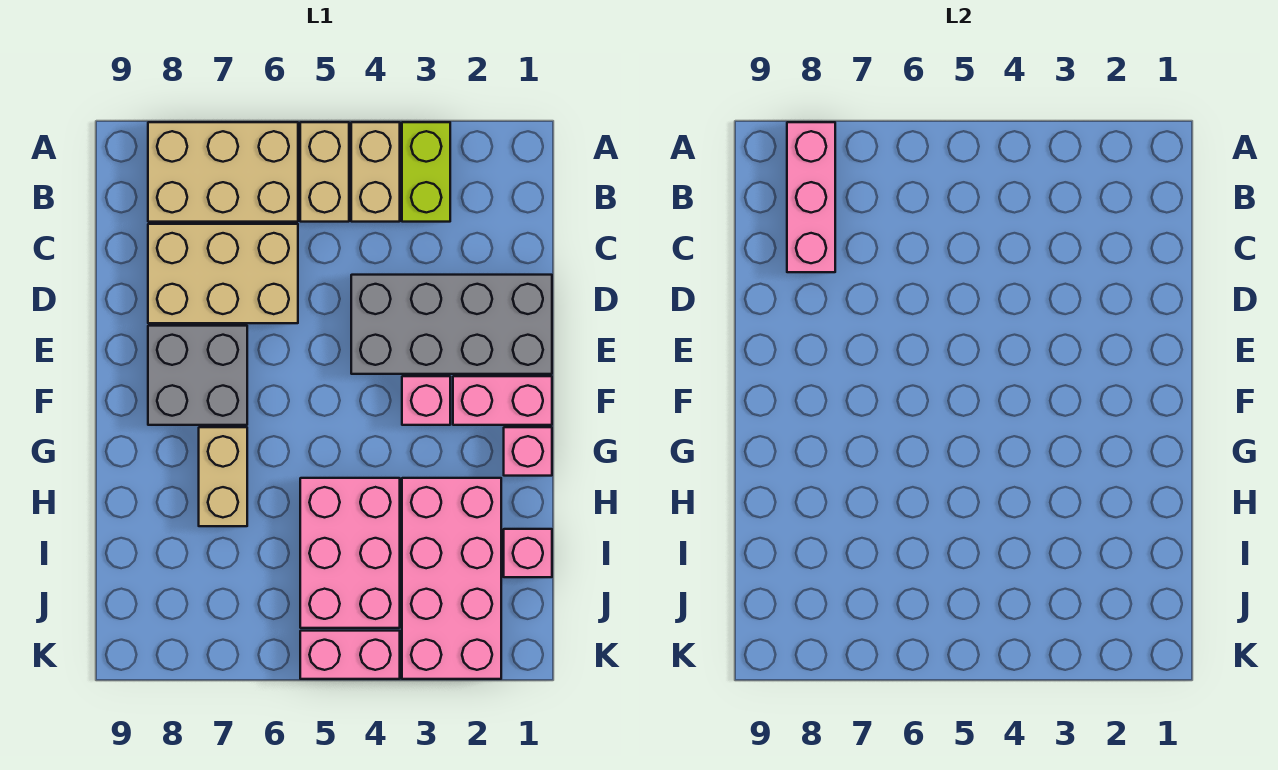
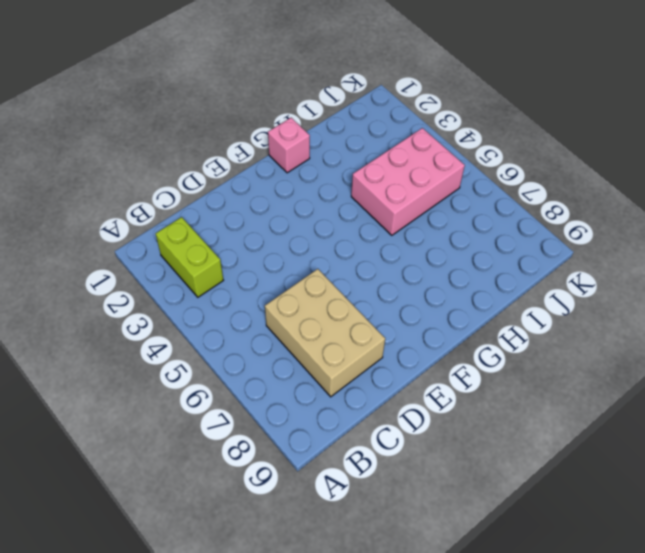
lime brick B2:B3 level 1 -> lime brick A3:B3 level 1
none -> tan brick A4:B4 level 1
none -> tan brick A5:B5 level 1
none -> tan brick A6:B8 level 1

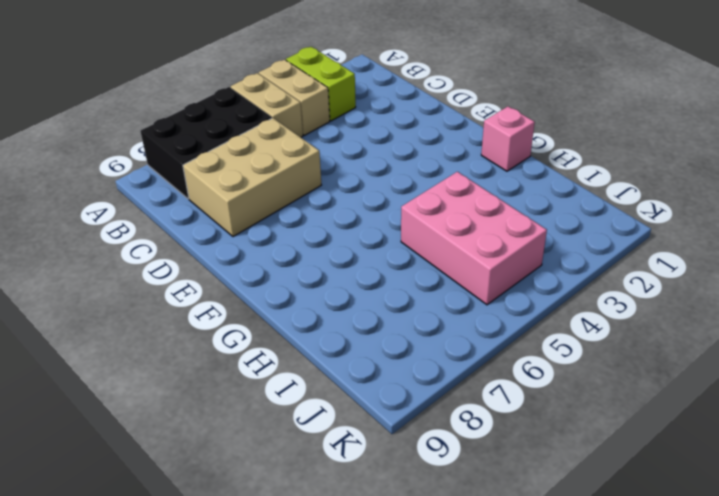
black brick A6:B8 level 1 -> tan brick A6:B8 level 1
none -> grey brick D1:E4 level 1
none -> grey brick E7:F8 level 1
none -> pink brick F1:F2 level 1

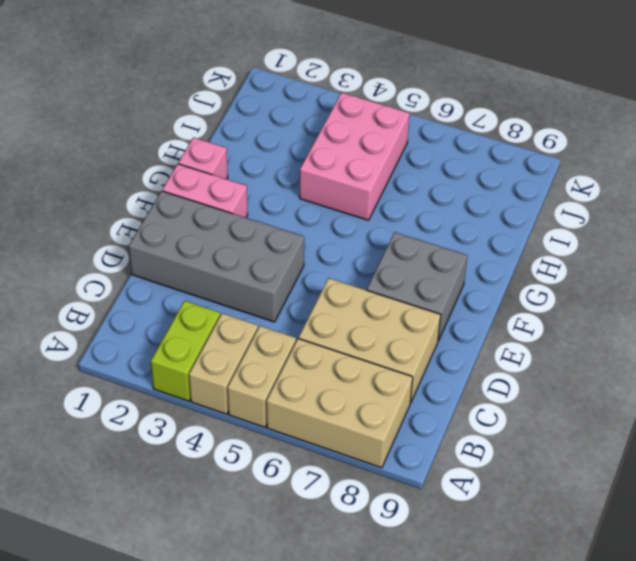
none -> pink brick F3 level 1
none -> tan brick G7:H7 level 1
none -> pink brick H2:K3 level 1

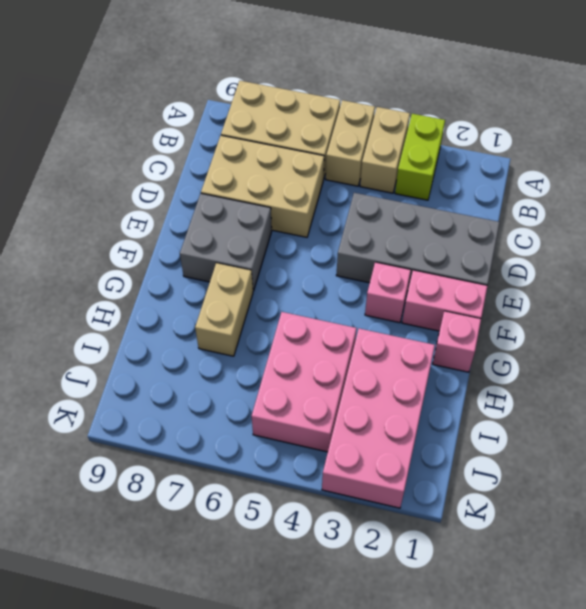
none -> pink brick I1 level 1
none -> pink brick K4:K5 level 1
none -> pink brick A8:C8 level 2

